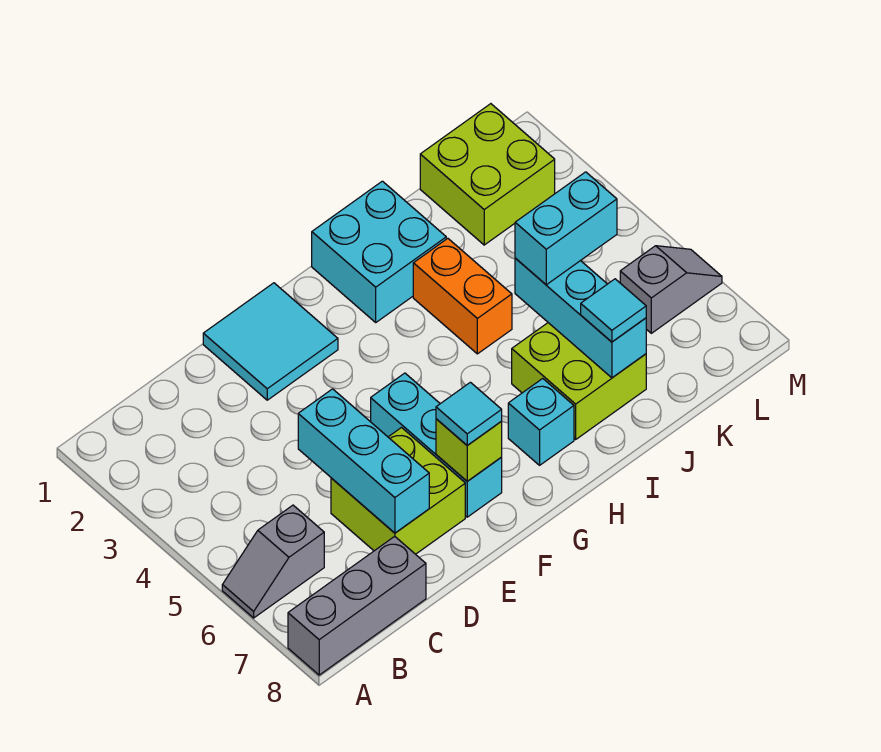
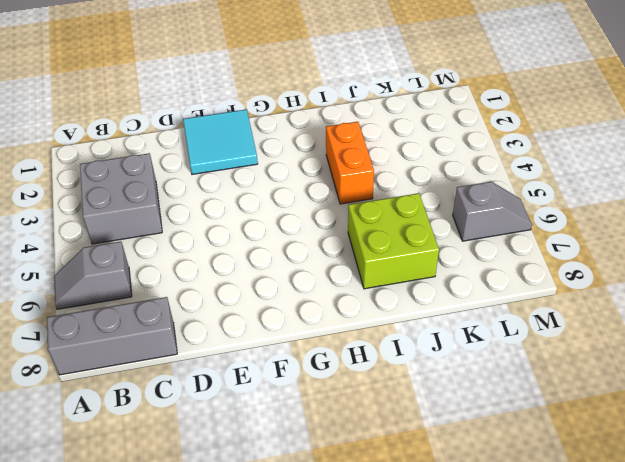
grey brick B3:C4 level 1 -> none
none -> lime brick D6:E7 level 1
none -> cyan brick F5:F7 level 1
none -> cyan brick H1:I2 level 1

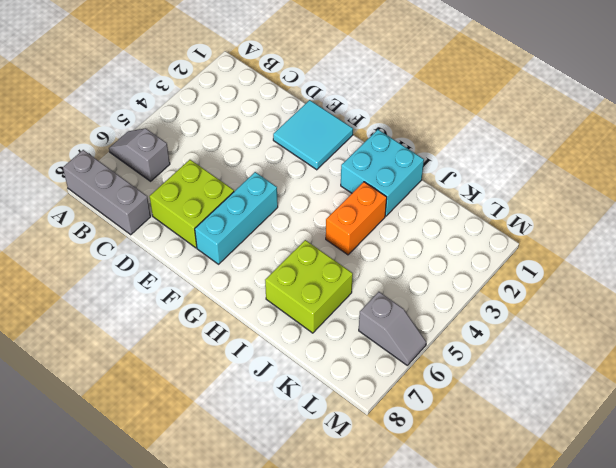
none -> cyan brick H7 level 1
none -> lime brick K1:L2 level 1
none -> cyan brick D5:D7 level 2

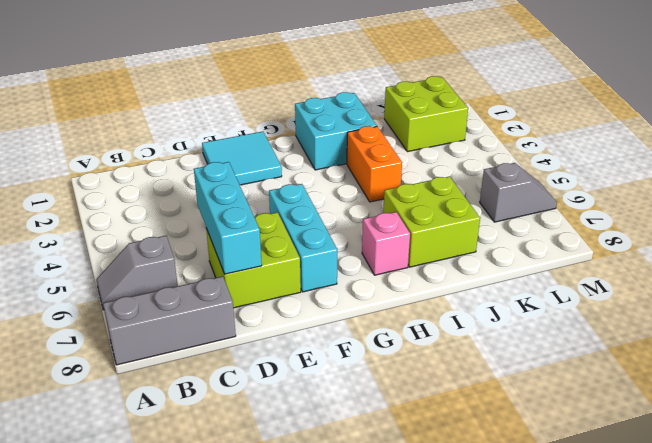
pink brick H7 level 1 -> cyan brick H7 level 1
none -> lime brick F7 level 2
none -> cyan brick J5:J7 level 2
none -> cyan tile F7 level 3

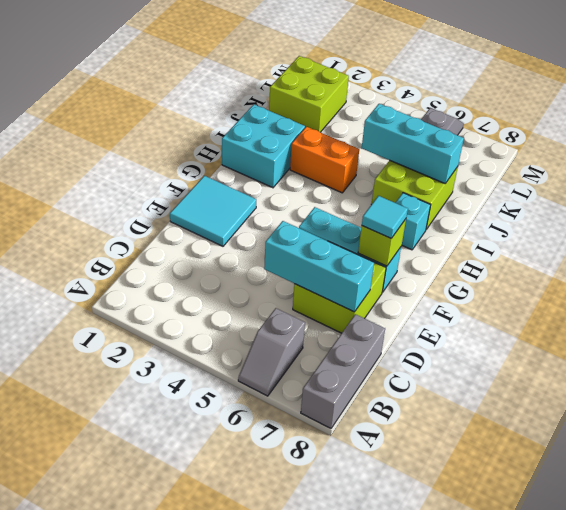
none -> cyan brick J5:K5 level 3
none -> cyan tile J7 level 3

